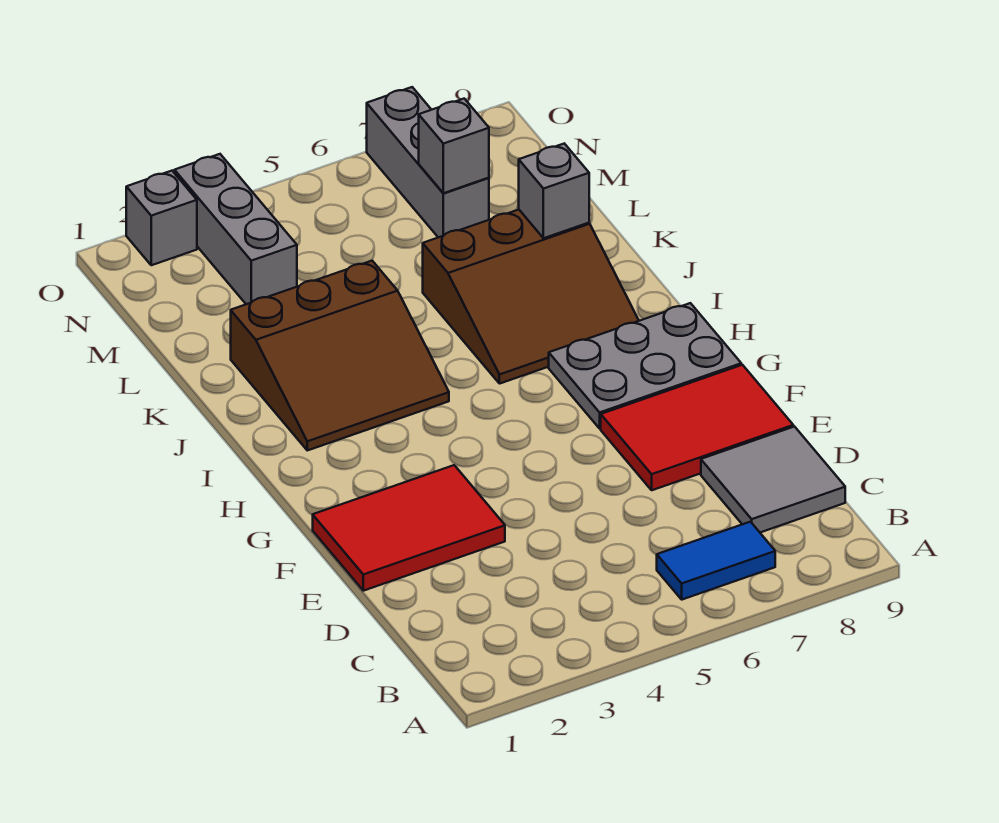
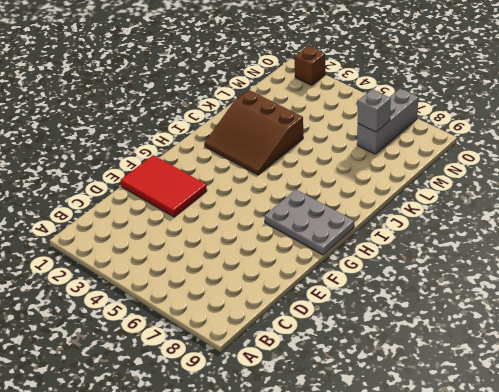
brown brick O2 level 1 -> grey brick O2 level 1
none -> blue tile B6:B7 level 1
none -> grey tile C8:D9 level 1
none -> red tile E7:F9 level 1

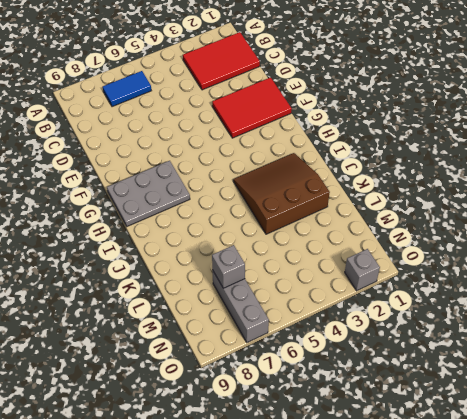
red tile B1:C3 level 1 -> red tile E7:F9 level 1
none -> grey tile C8:D9 level 1
none -> brown slope I6:K8 level 1 top K
none -> grey brick M3:O3 level 1

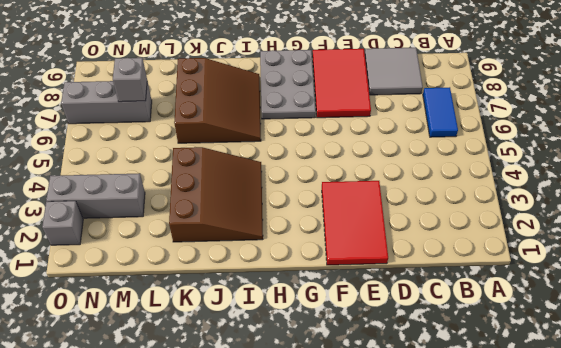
none -> grey brick K8 level 2

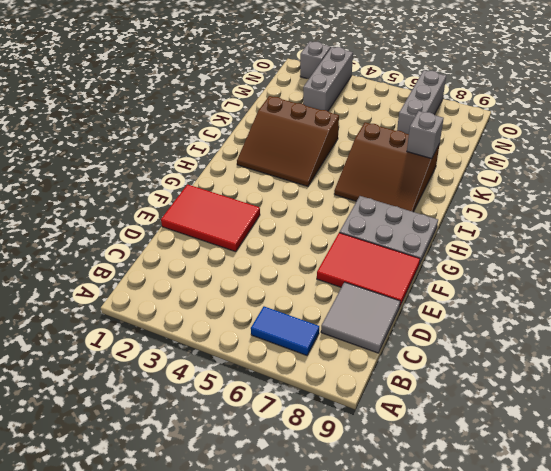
none -> grey brick M7 level 2

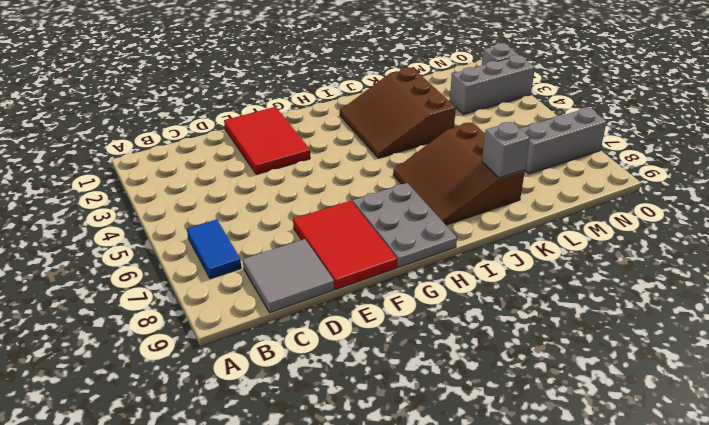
none -> grey brick M7 level 2

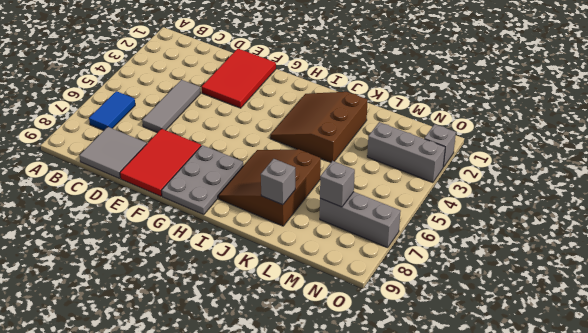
grey tile D4:D6 level 1 -> none

